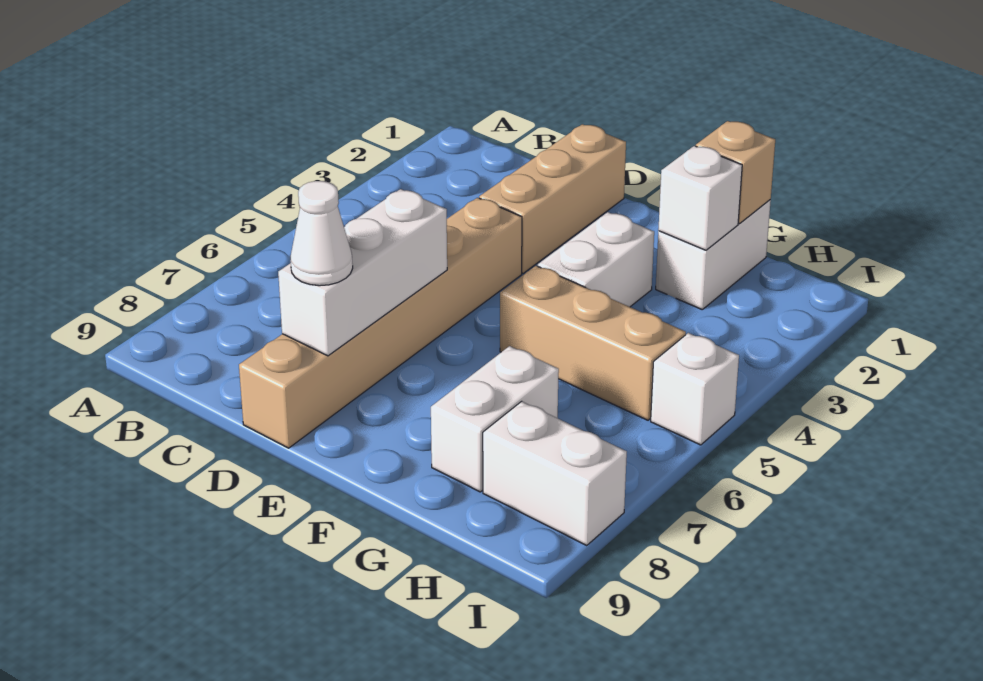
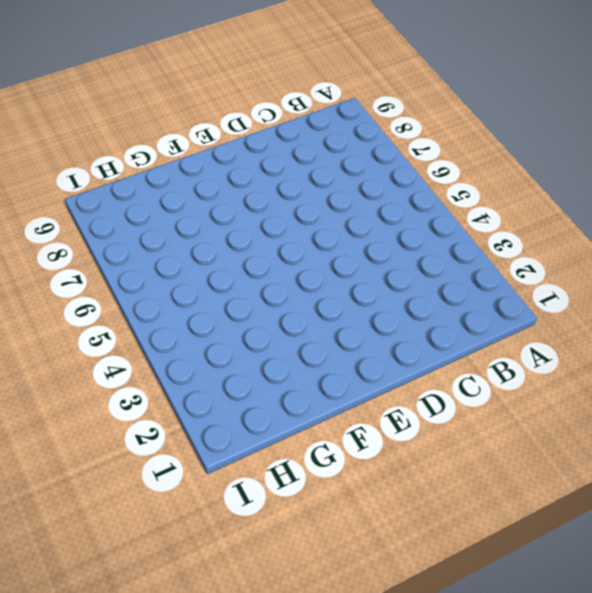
none -> tan brick D1:D3 level 1
none -> tan brick D4:D9 level 1
none -> white brick F3:F4 level 1

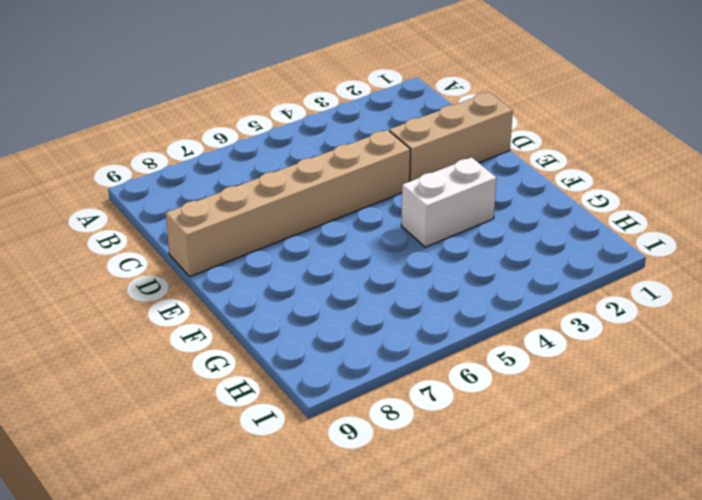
none -> tan brick F5:H5 level 1
none -> white brick G1:G2 level 1
none -> white brick G7:G8 level 1

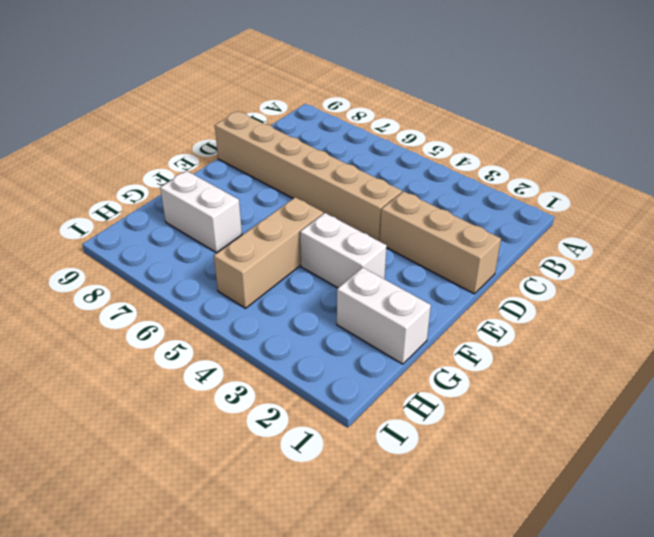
none -> white brick H8:I8 level 1
none -> white brick I5 level 1
none -> white brick D6:D8 level 2

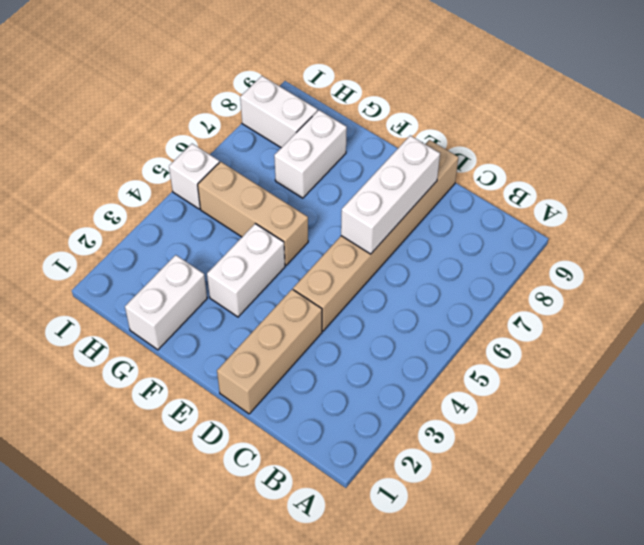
none -> tan brick G1 level 2
none -> white brick G2 level 2
none -> white cone D8 level 3

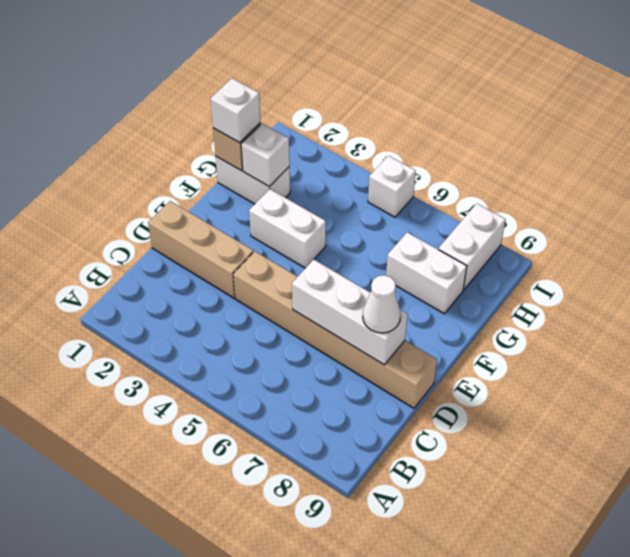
white brick G1 level 3 -> none
none -> tan brick F5:H5 level 1

